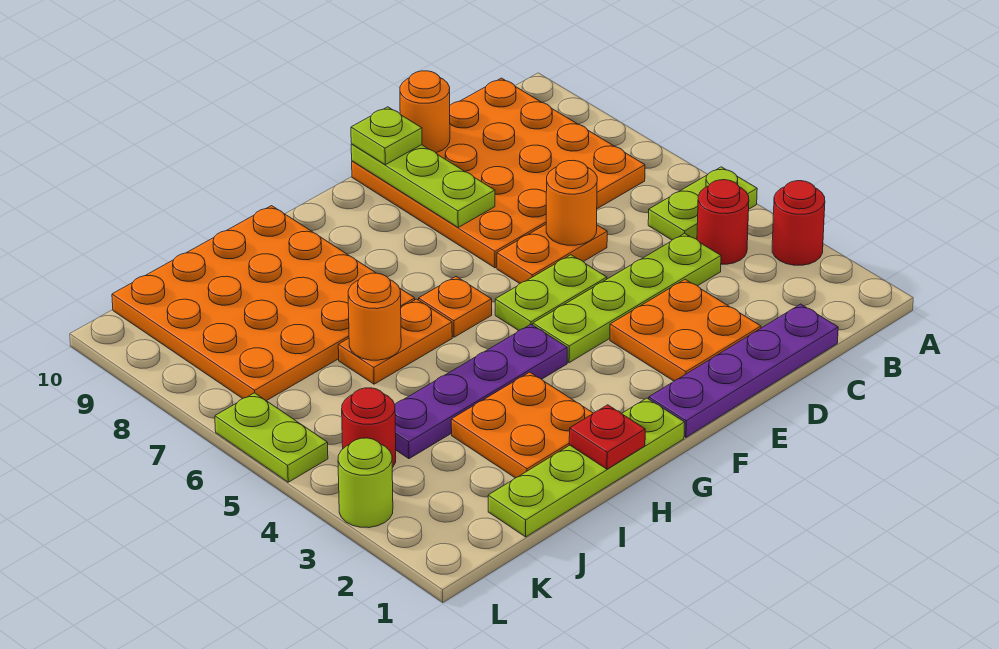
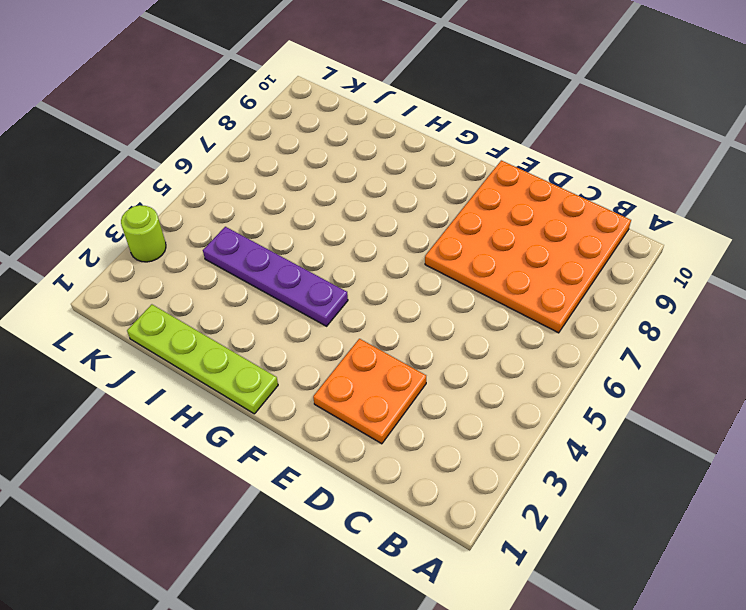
none -> red round brick A3 level 1
none -> lime plate A5:B5 level 1
none -> red round brick B4 level 1

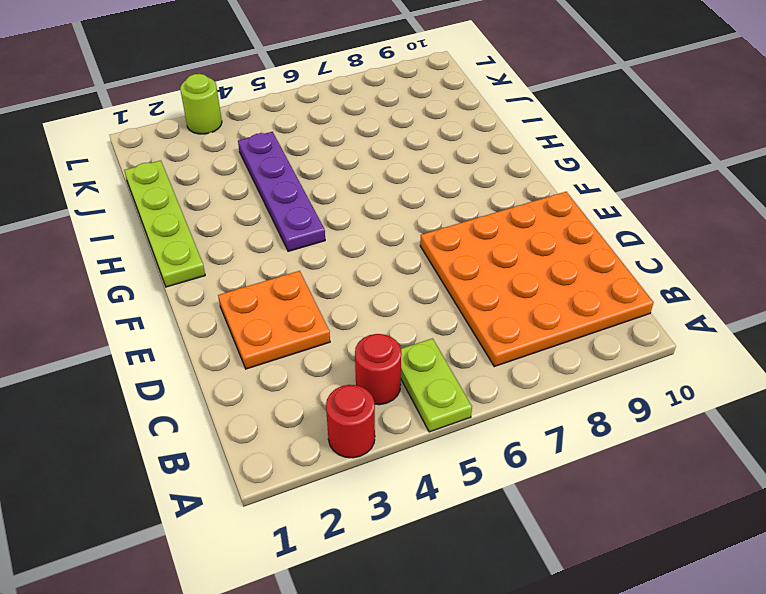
none -> purple plate C1:F1 level 1
none -> lime plate C4:F4 level 1
none -> orange plate D6:E6 level 1

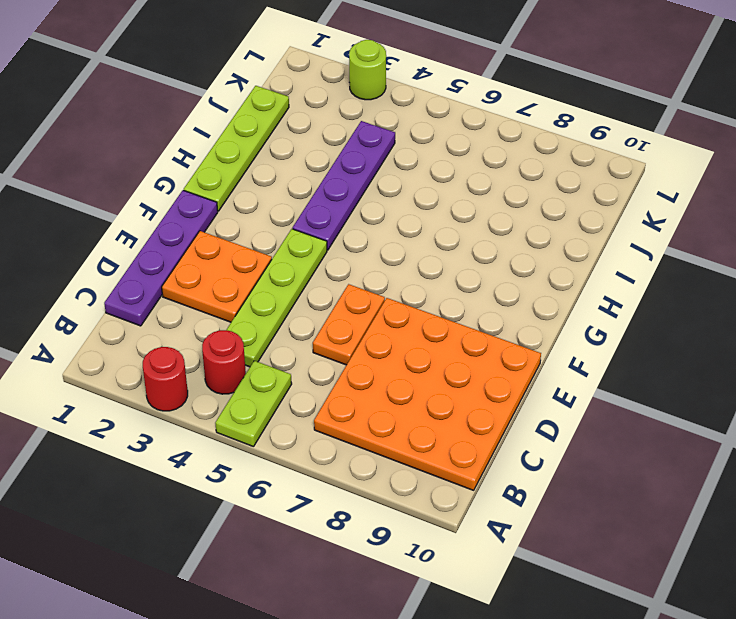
none -> lime plate E5:F5 level 1
none -> orange plate G6 level 1
none -> orange plate H2:I3 level 1

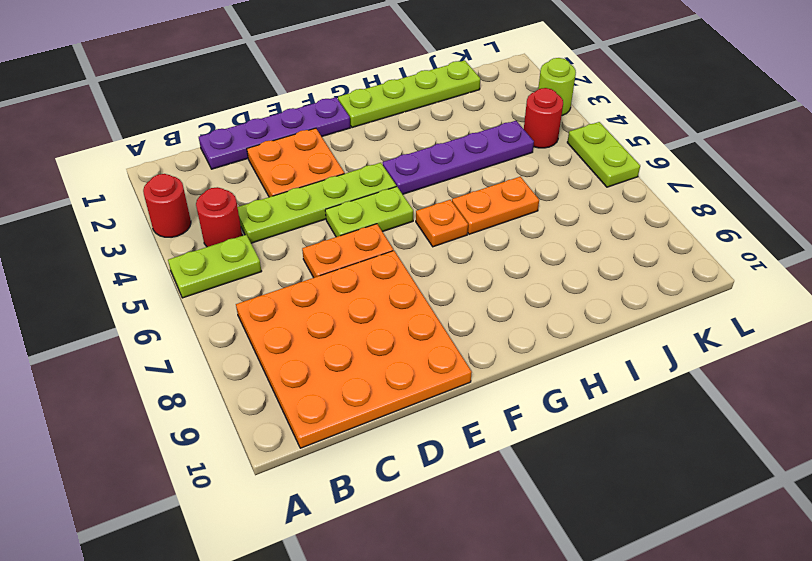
none -> orange plate H2:I3 level 1
none -> orange plate H7:K10 level 1
none -> orange round brick D6 level 2

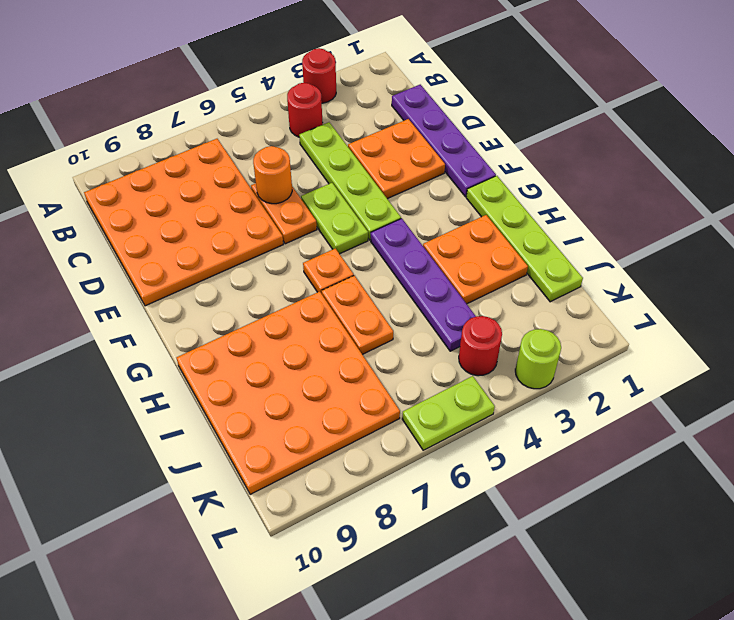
none -> lime plate A5:B5 level 1
none -> orange round brick D10 level 2
none -> lime plate E8:E10 level 2

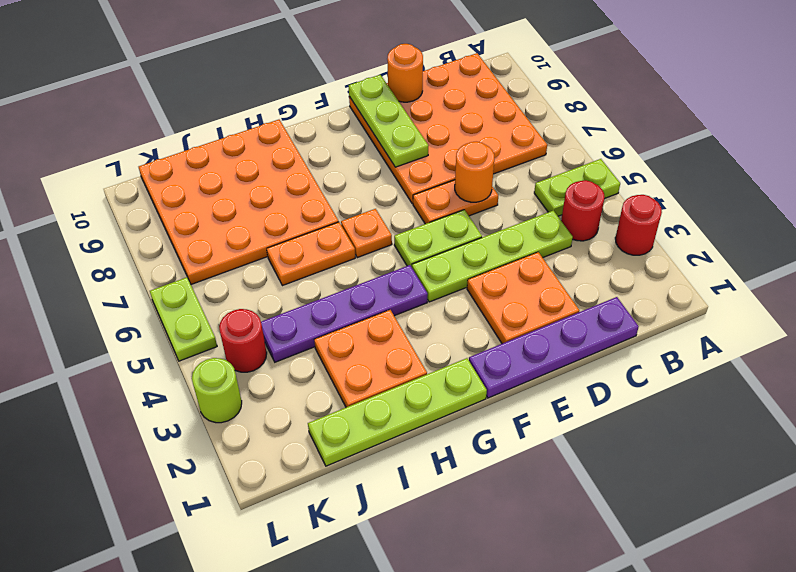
none -> red plate H1 level 2
none -> orange round brick I6 level 2
none -> lime plate E10 level 3

